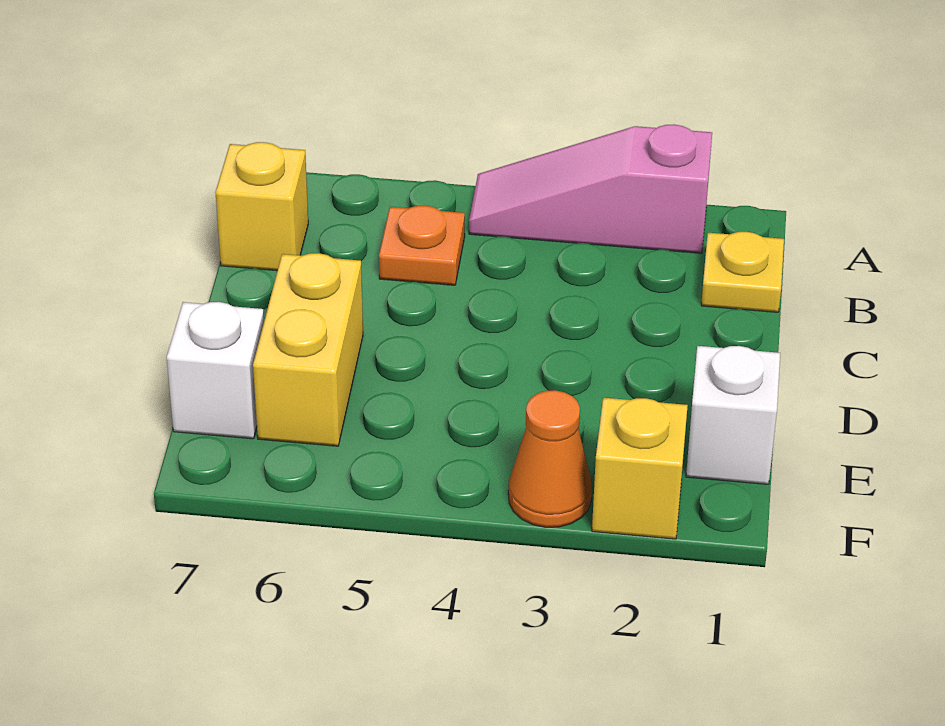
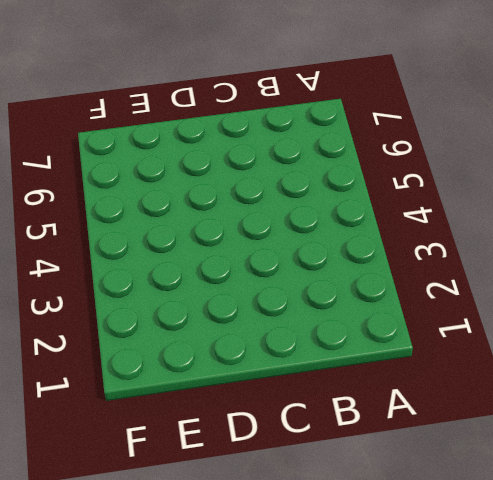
none -> pink slope A2:A4 level 1 top 2
none -> yellow plate B1 level 1

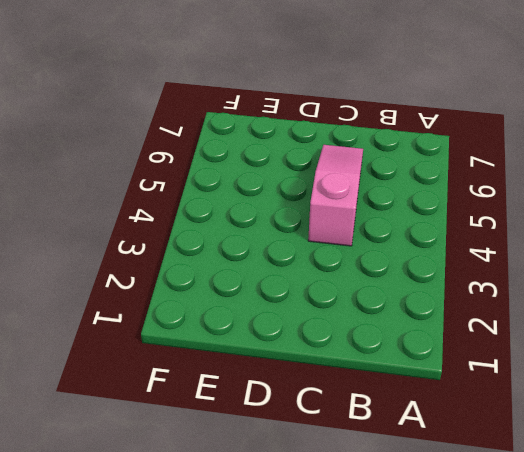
pink slope C4:C6 level 1 top 4 -> pink slope A2:A4 level 1 top 2
none -> yellow plate B1 level 1
none -> orange plate B5 level 1

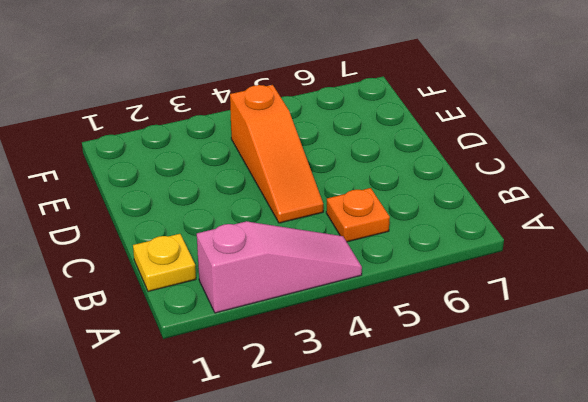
orange slope C4:E4 level 1 top E -> none
none -> yellow brick B7 level 1
none -> yellow brick D6:E6 level 1

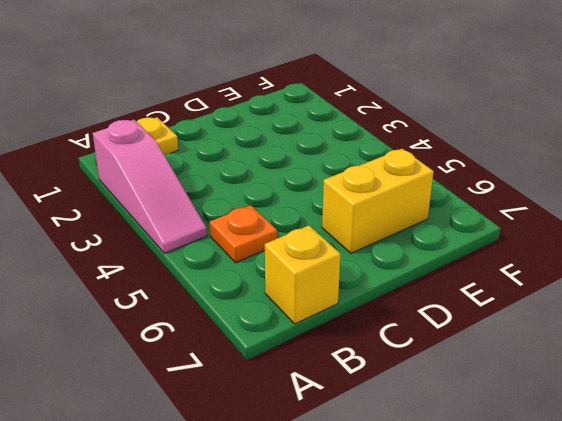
none -> white brick E1 level 1
none -> white brick E7 level 1

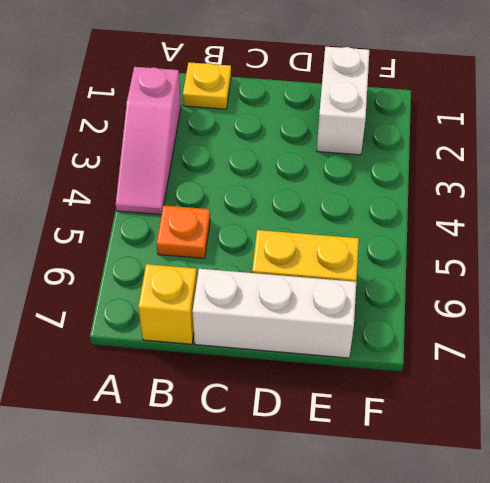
white brick C7:E7 level 1 -> white brick E7 level 1
white brick E1:E2 level 1 -> white brick E1 level 1
none -> yellow brick F2 level 1
none -> orange cone F3 level 1

